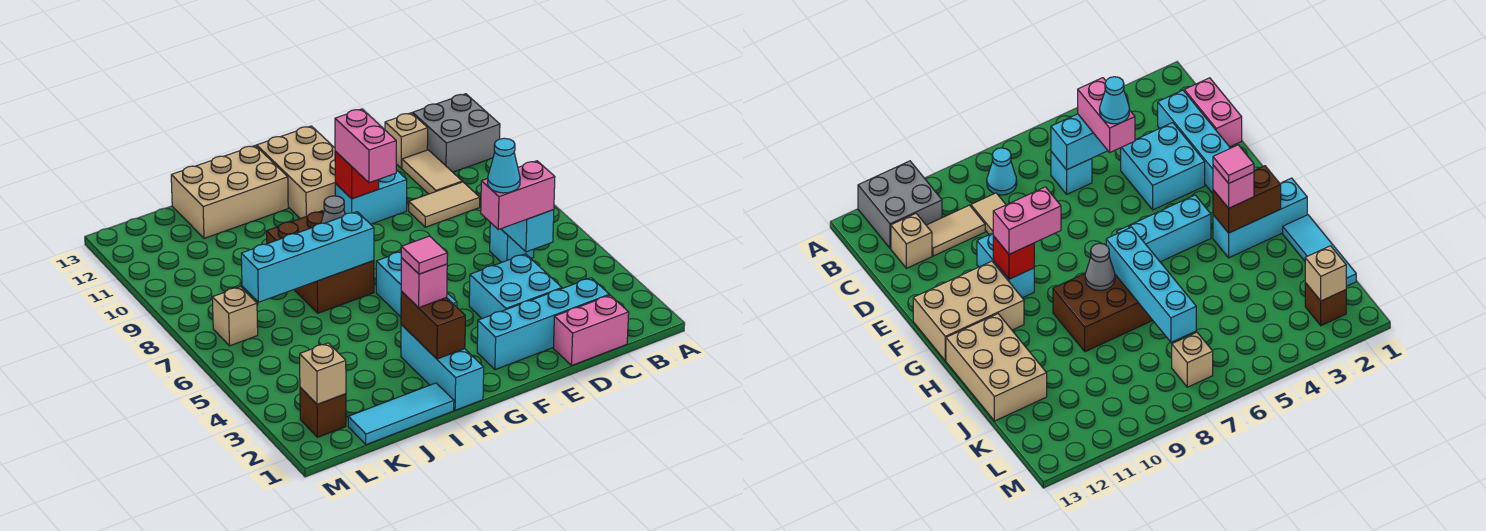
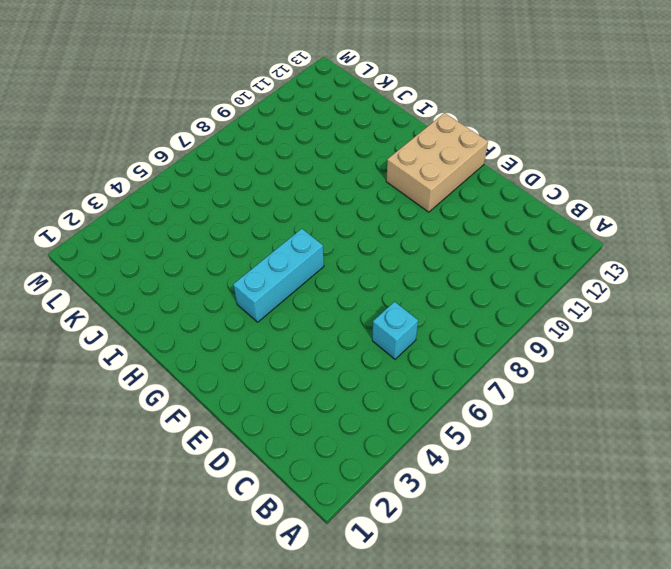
none -> grey brick A11:B12 level 1
none -> cyan cone B8 level 1
none -> pink brick C1:D1 level 1

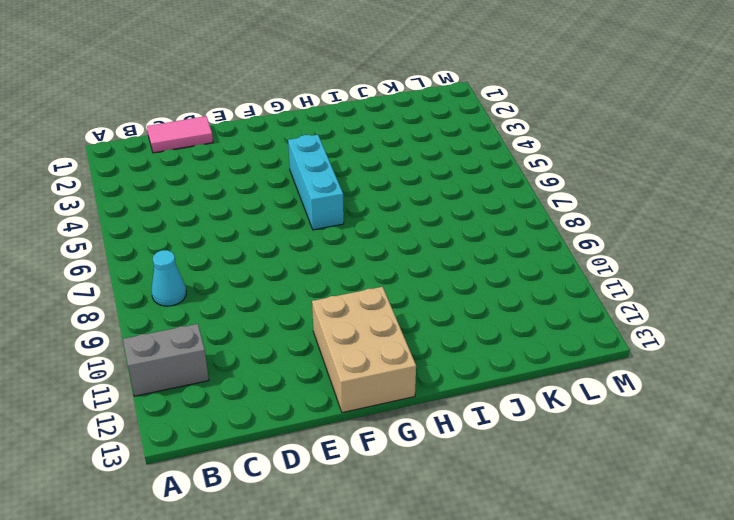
grey brick A11:B11 level 1 -> grey brick A11:B12 level 1
pink tile C1:D1 level 1 -> pink brick C1:D1 level 1
none -> cyan brick C2:F2 level 1
none -> cyan brick C6 level 1
none -> tan tile C9:D9 level 1

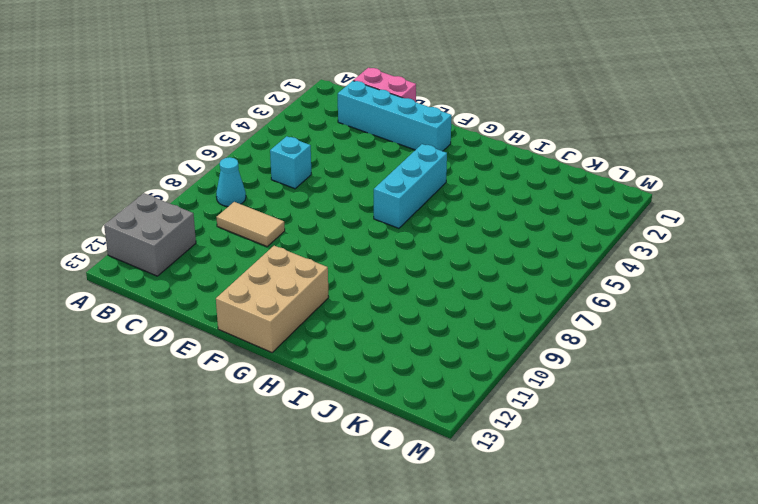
none -> tan tile C10:C11 level 1
none -> tan brick C12 level 1
none -> cyan brick D3:E4 level 1

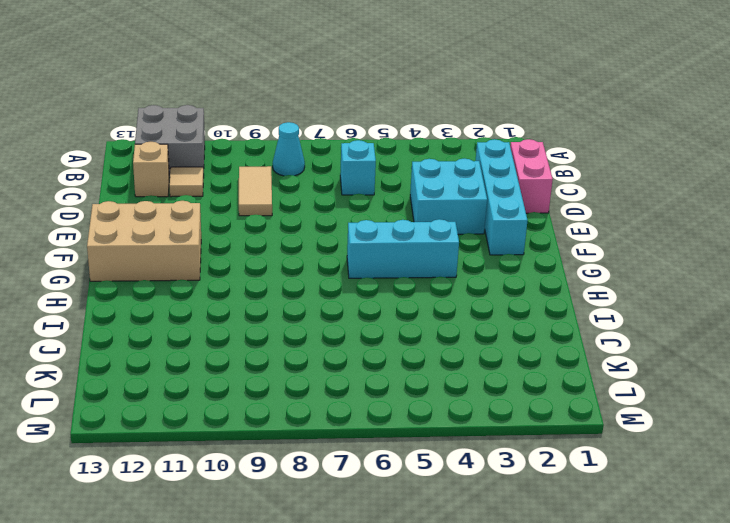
tan tile C11 level 1 -> tan tile C10:C11 level 1
none -> cyan brick E10:F10 level 1
none -> cyan brick H1:H3 level 1
none -> brown brick H7:I9 level 1

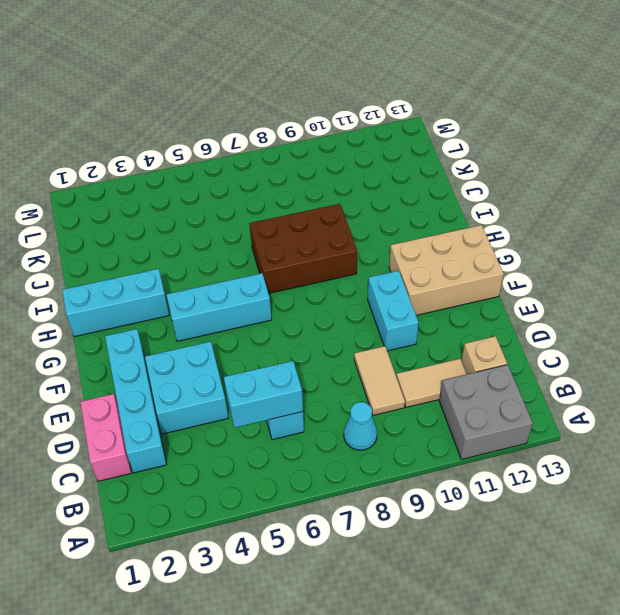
none -> tan brick H12:J13 level 1
none -> cyan tile I1:K1 level 1
none -> brown brick L2 level 1

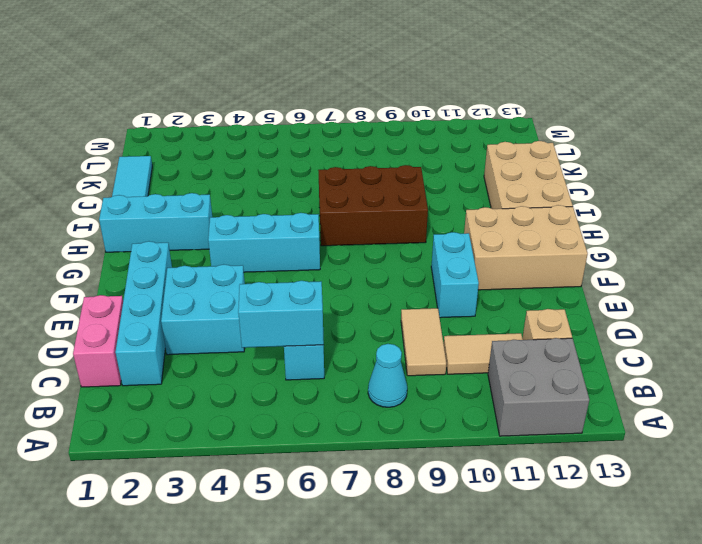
none -> brown brick L2 level 1
none -> tan brick L7 level 1
none -> red brick F10 level 2

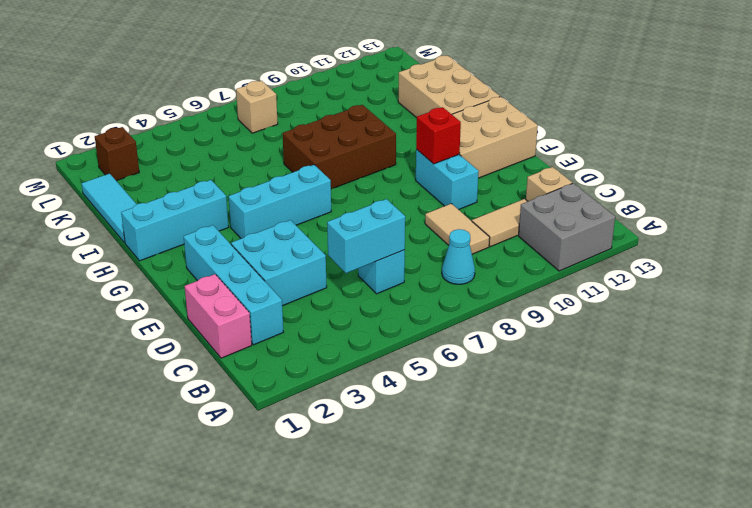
none -> brown brick H2:H3 level 2
none -> cyan brick H7:K7 level 2
none -> grey cone H8 level 2

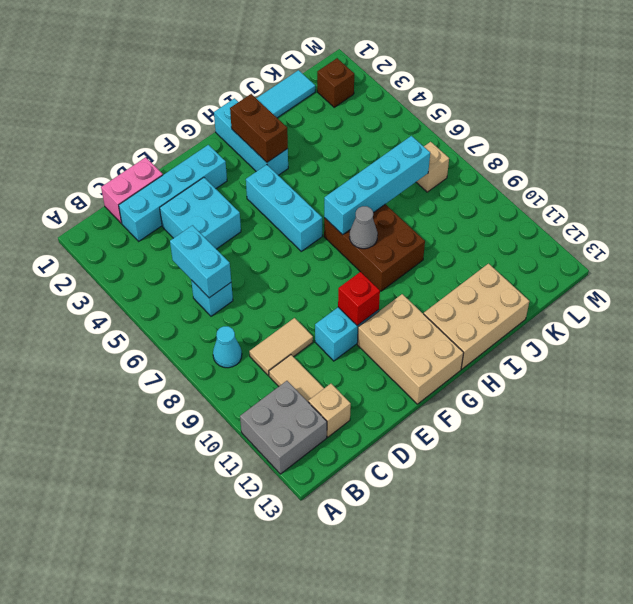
none -> tan brick L2 level 2
none -> pink brick C5:D5 level 3
none -> pink brick F9:F10 level 3

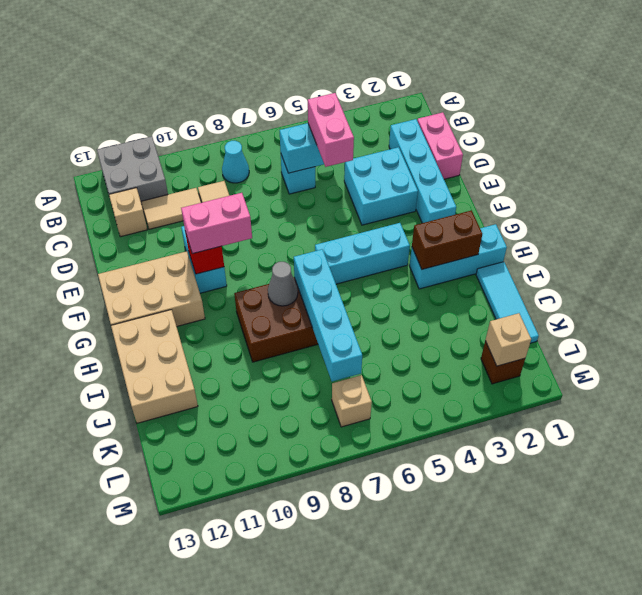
none -> pink brick H3 level 3
none -> cyan cone D5 level 4
none -> pink tile H3 level 4

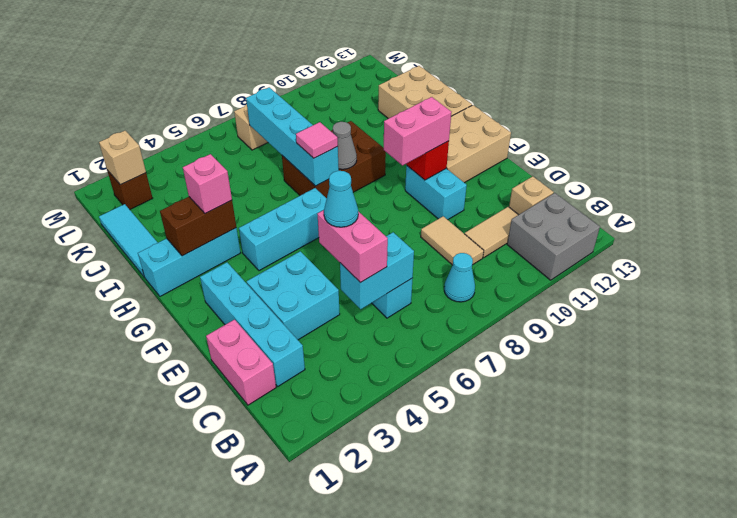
pink tile H7 level 3 -> pink tile H3 level 4

